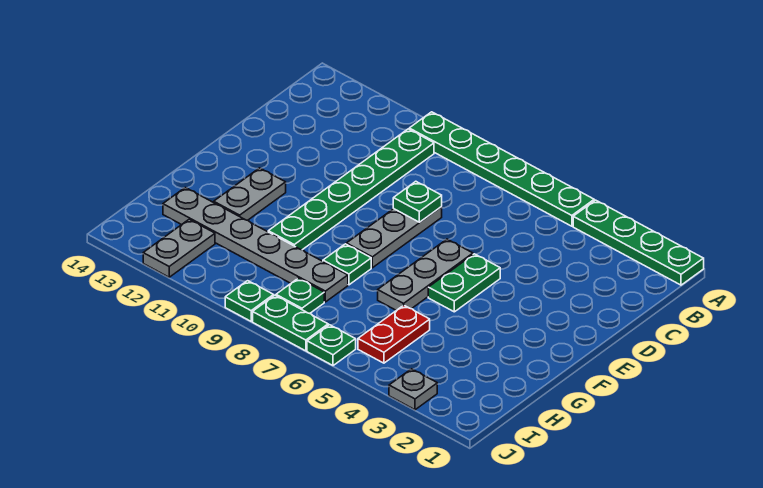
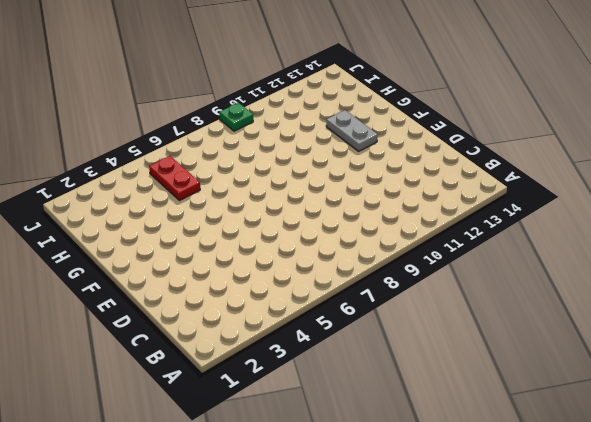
none -> green plate A1:A4 level 1
none -> green plate A5:A10 level 1
none -> green plate B10:G10 level 1

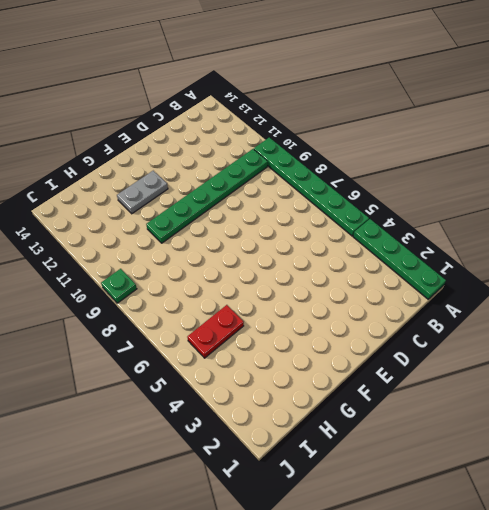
none -> grey plate D8:F8 level 1
none -> green plate E5:F5 level 1
none -> grey plate E6:G6 level 1

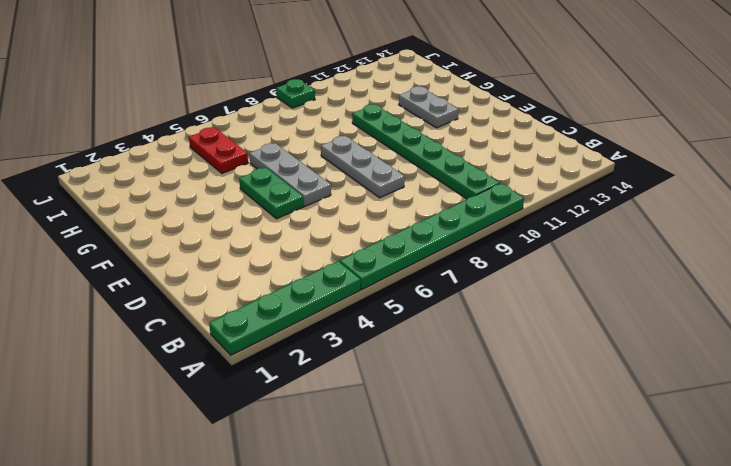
none -> green plate G8 level 1
none -> grey plate H8:H13 level 1
none -> green plate I8 level 1

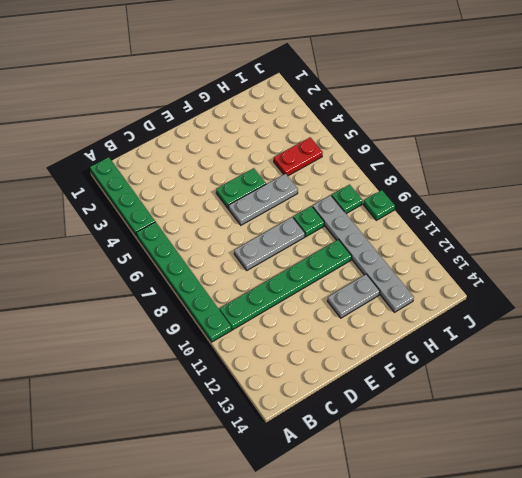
none -> grey plate I12:J12 level 1
none -> grey plate J3 level 1
none -> green plate J6 level 1

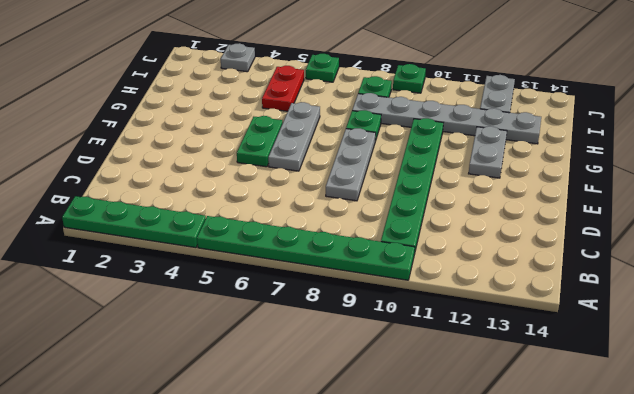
none -> green plate J7:J8 level 1
none -> green plate D8 level 2

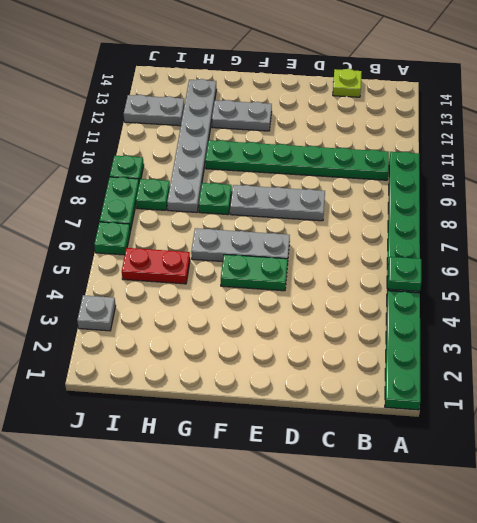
green plate A5 level 2 -> green plate D8 level 2
lime plate C14 level 1 -> none

